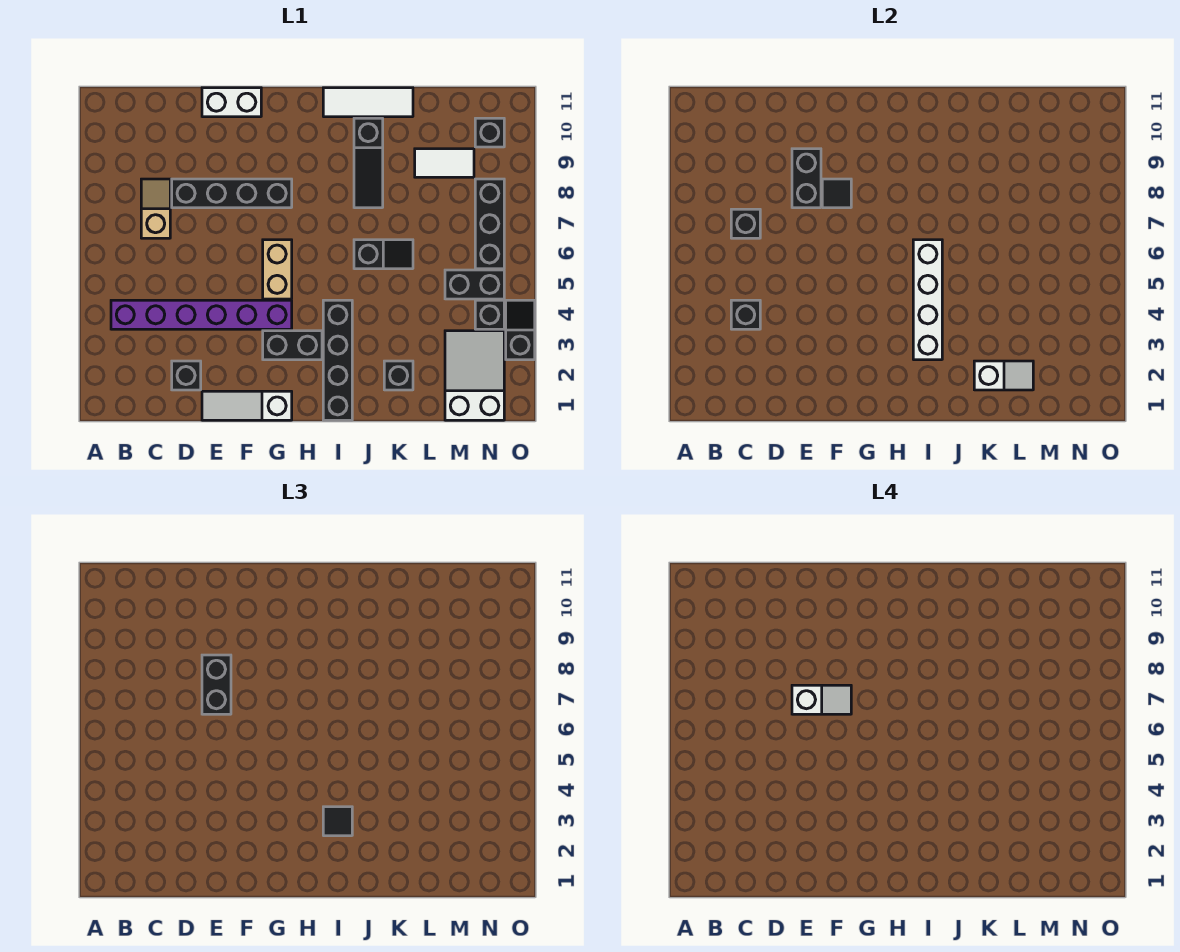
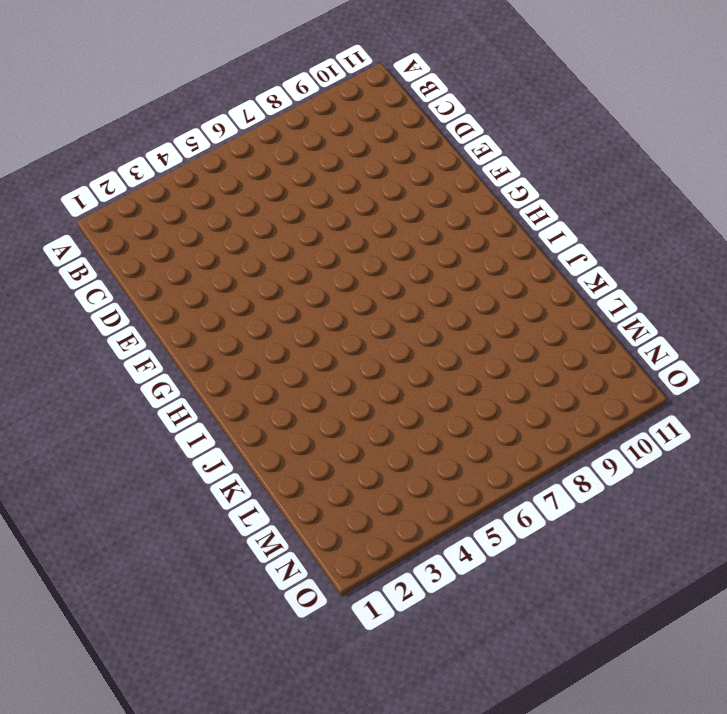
none -> purple brick B4:G4 level 1
none -> tan slope C7:C8 level 1 top 7
none -> black brick D2 level 1

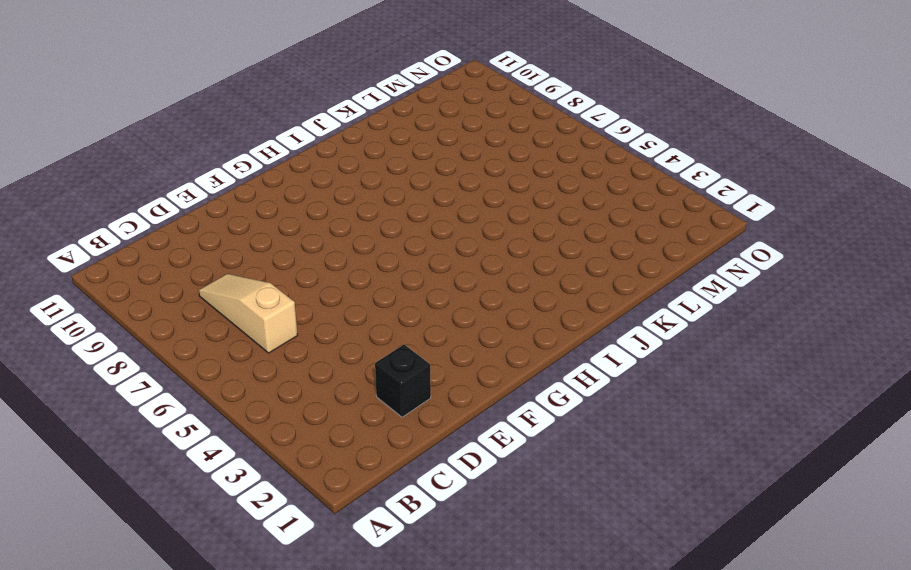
tan slope C6:C8 level 1 top 6 -> tan slope C7:C8 level 1 top 7
none -> purple brick B4:G4 level 1
none -> black brick D8:G8 level 1
none -> white slope E1:G1 level 1 top G

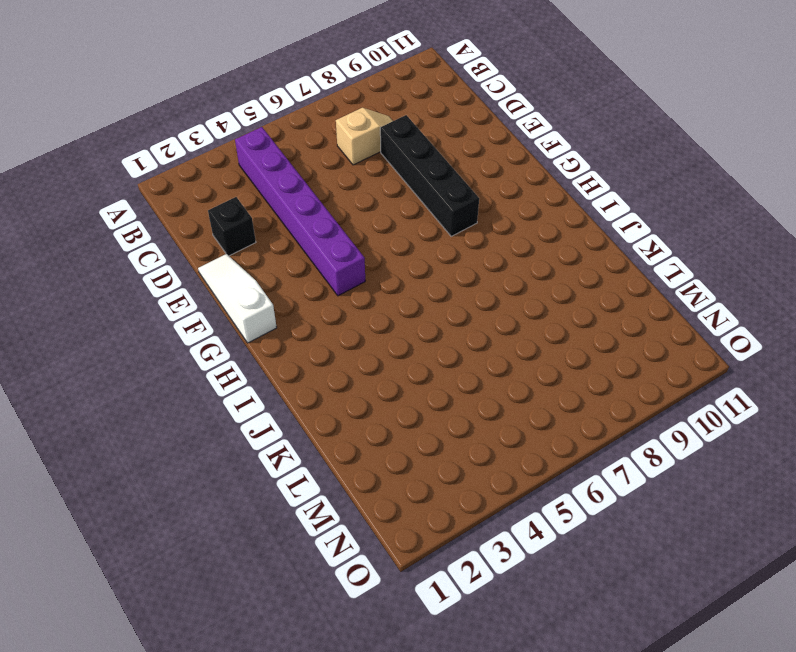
none -> white brick E11:F11 level 1
none -> black brick G3:H3 level 1
none -> tan brick G5:G6 level 1

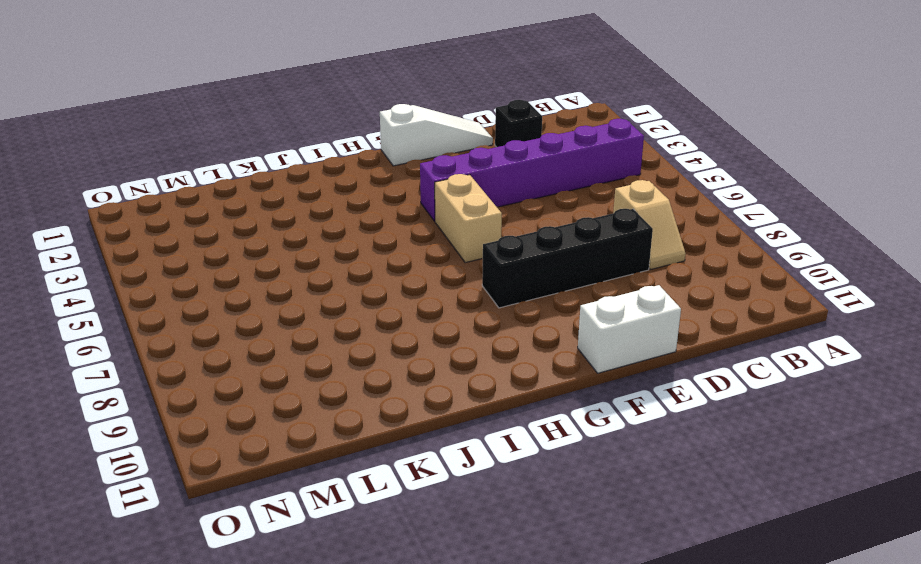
none -> black brick G3:H3 level 1
none -> black brick I1:I4 level 1
none -> white tile I11:K11 level 1

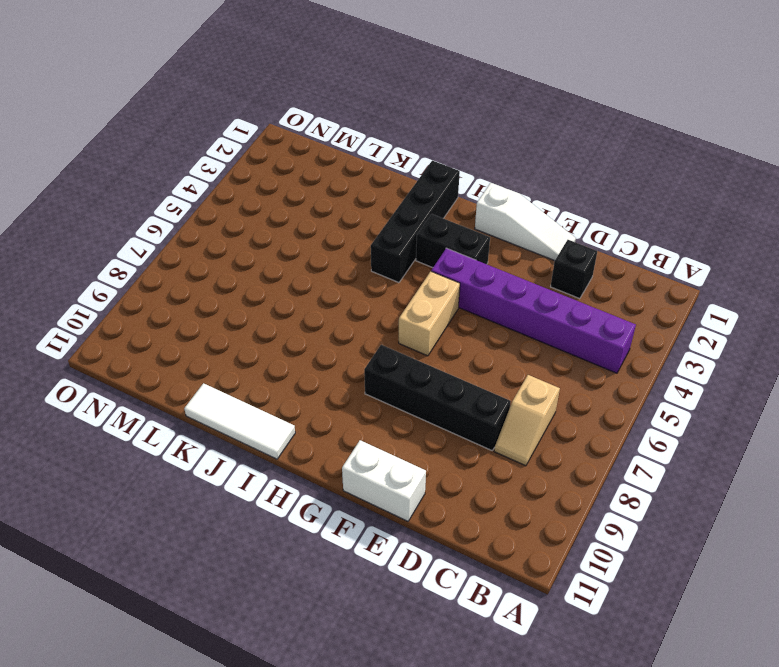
none -> black slope J6:K6 level 1 top J
none -> black slope J8:J10 level 1 top 10
none -> black brick K2 level 1

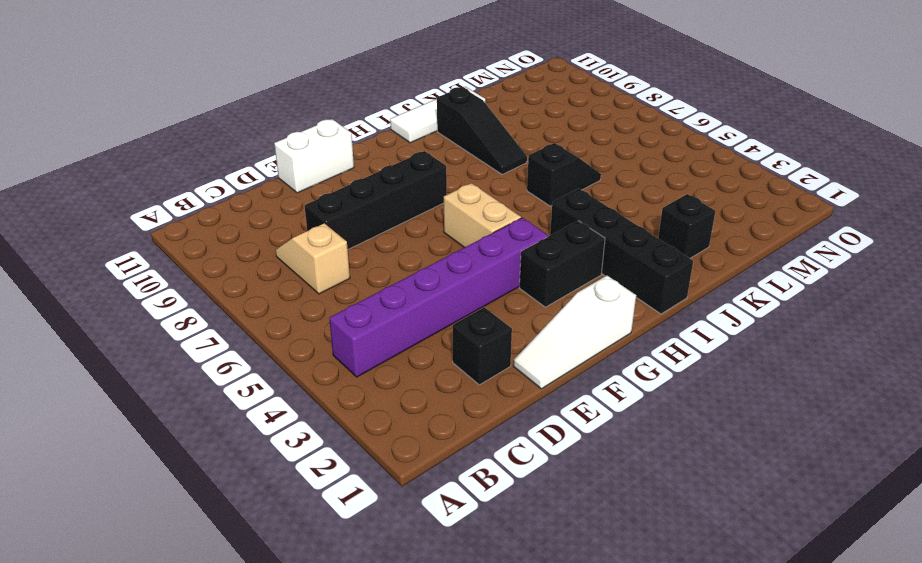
none -> white tile L9:M9 level 1
none -> white slope M1:N3 level 1 top 1
none -> black brick M5:N5 level 1

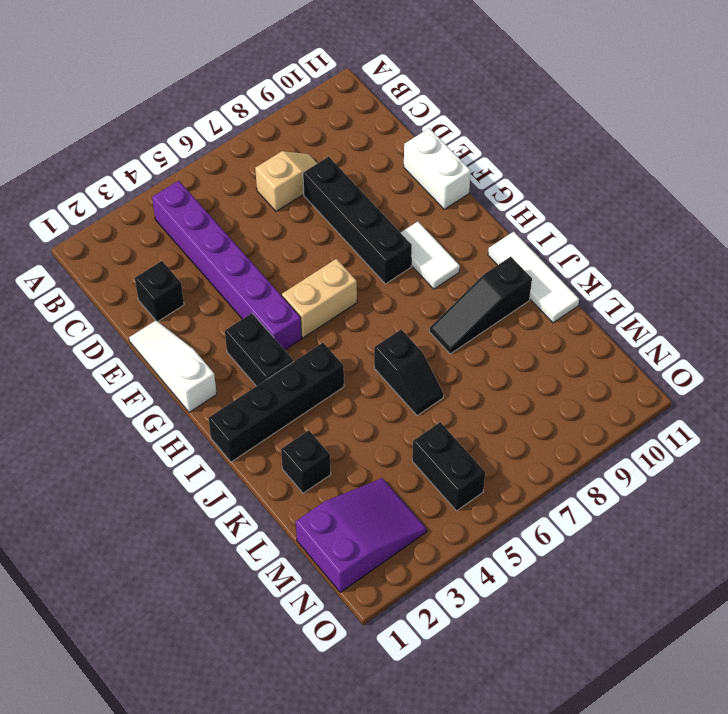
white tile G9:H9 level 1 -> white tile L9:M9 level 1
purple slope M1:N3 level 1 top 1 -> white slope M1:N3 level 1 top 1
none -> black brick N4 level 1
none -> black brick N6:N8 level 1
none -> black brick N10 level 1

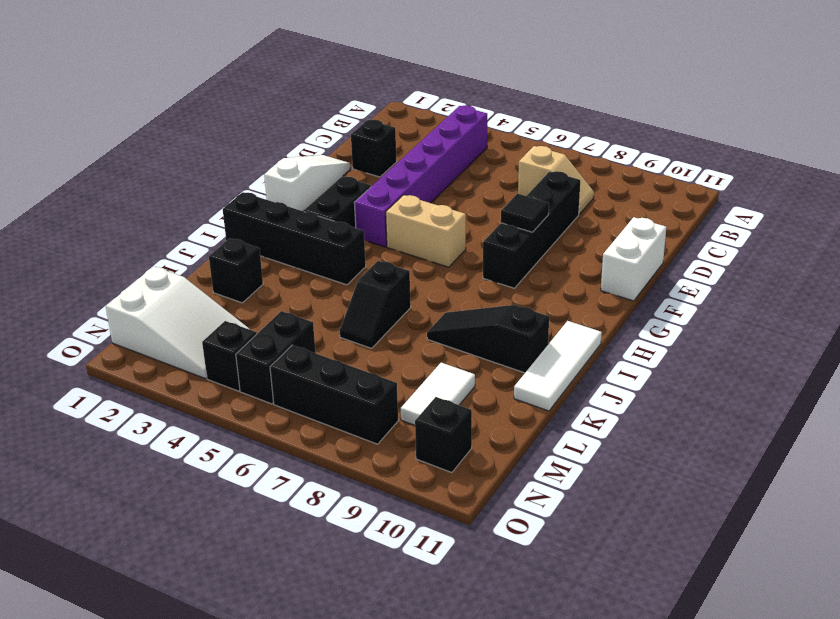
none -> black slope O3:O4 level 1 top 3
none -> black brick C4 level 2
none -> black brick C7 level 2

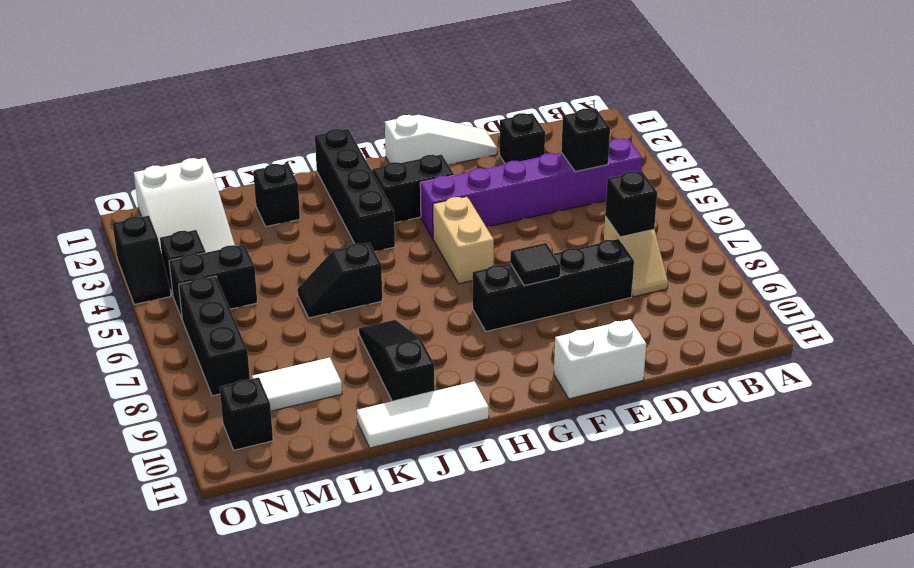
none -> black brick E8:E9 level 2
none -> white brick I3:I6 level 2
none -> white slope K2:L2 level 2 top K

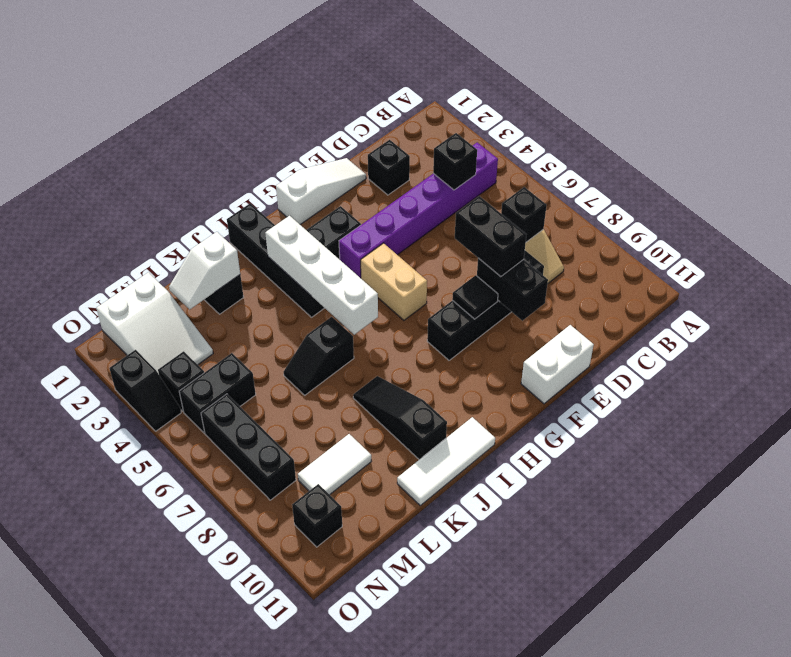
none -> black tile I3 level 3
none -> white slope E7:F7 level 4 top E

